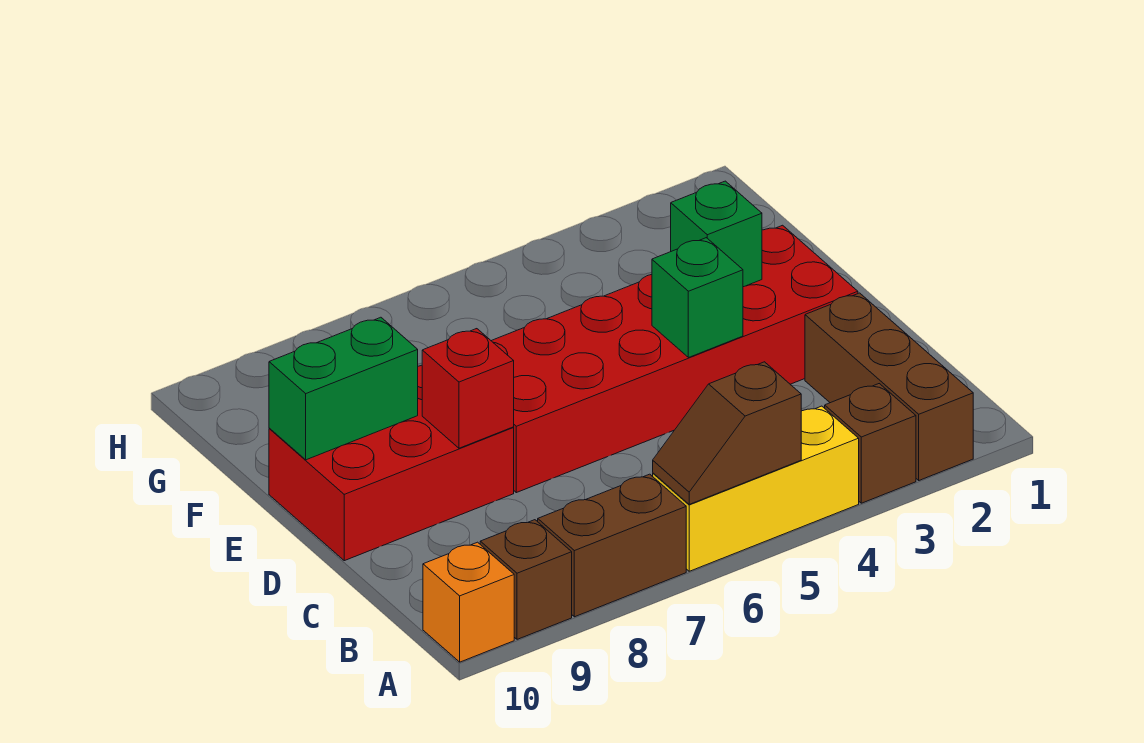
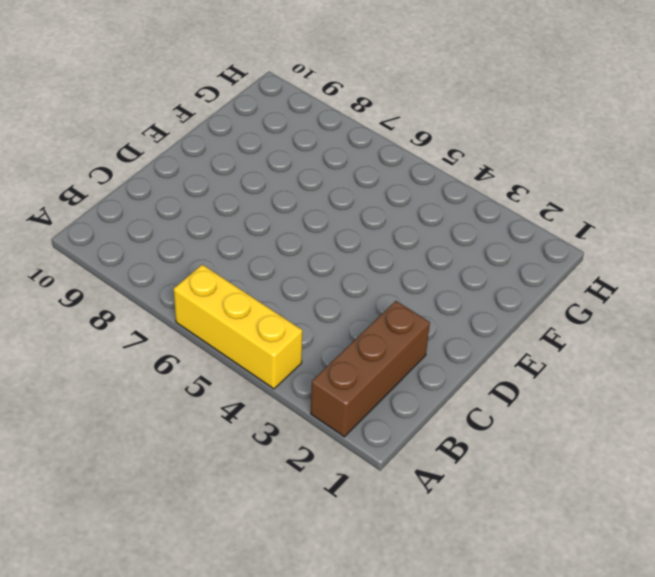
none -> brown brick A3 level 1
none -> brown brick A7:A8 level 1
none -> brown brick A9 level 1

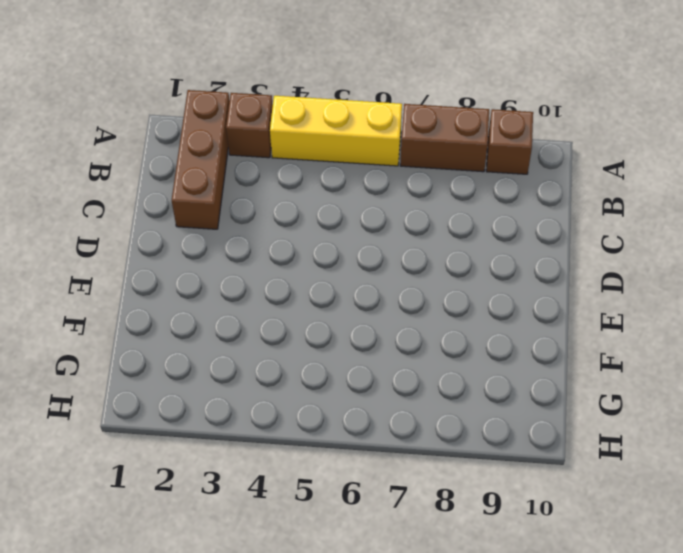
none -> orange brick A10 level 1
none -> red brick D2:E7 level 1
none -> red brick D8:E10 level 1

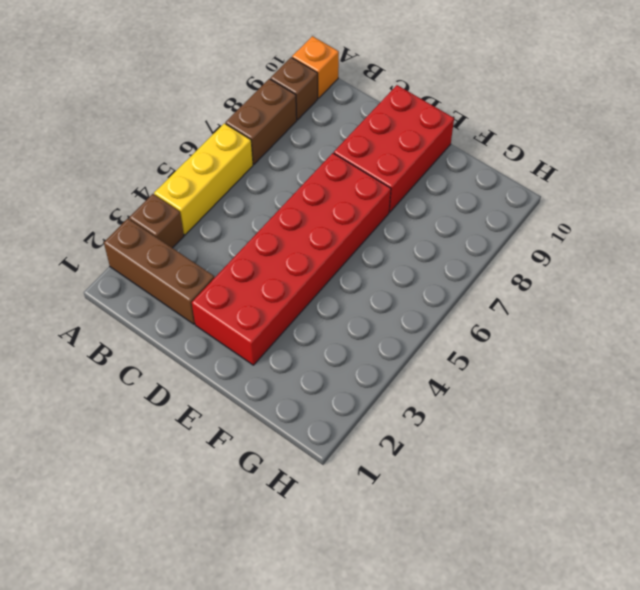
none -> brown slope A5:A6 level 2 top 5
none -> green brick D4 level 2
none -> red brick D8 level 2

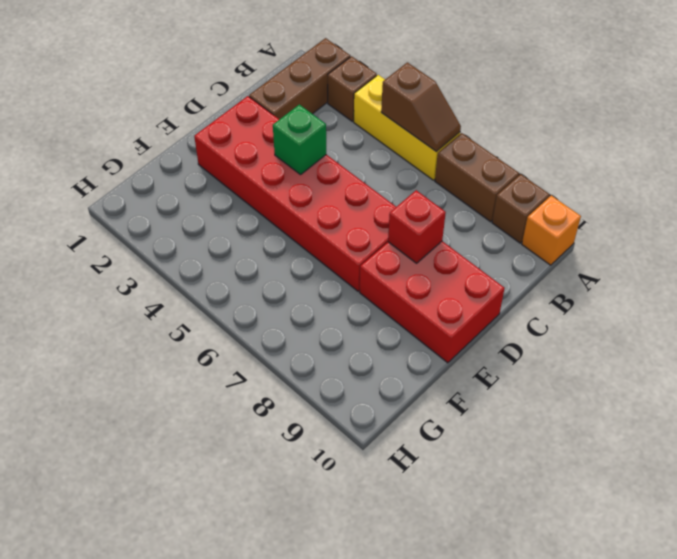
none -> green brick E3 level 2
none -> green brick E9:E10 level 2

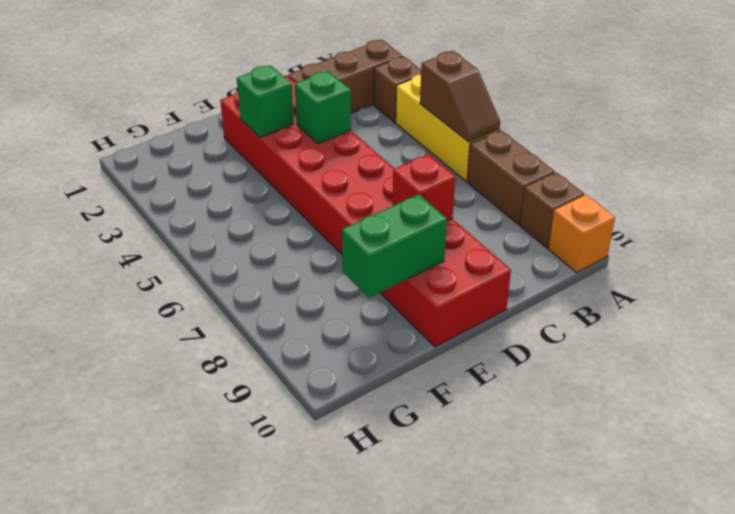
green brick E9:F9 level 2 -> green brick E9:E10 level 2

